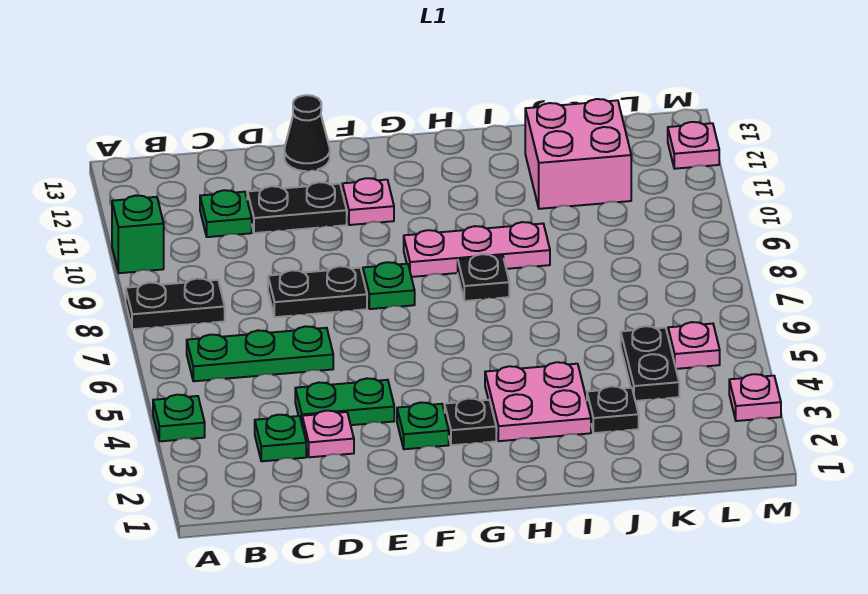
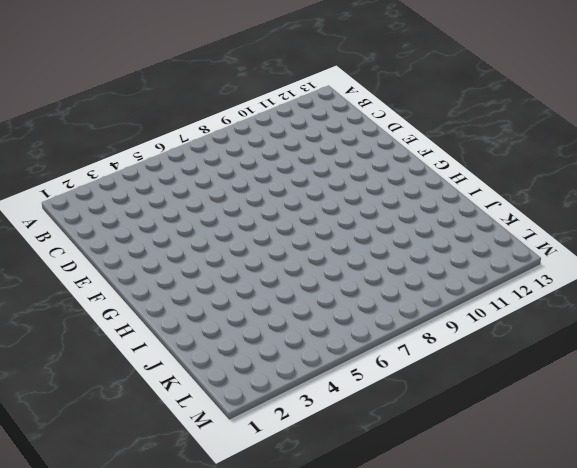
none -> green plate A4 level 1
none -> black plate A8:B8 level 1
none -> green brick A10 level 1

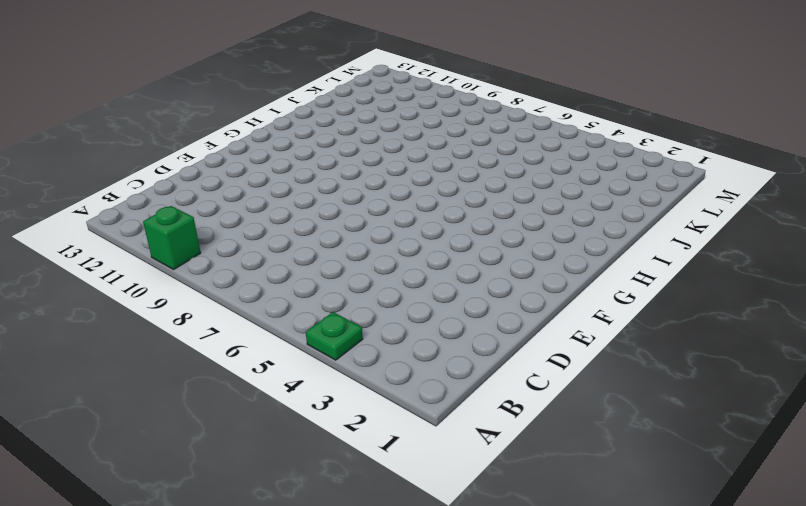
none -> black plate A8:B8 level 1
none -> green plate B6:D6 level 1
none -> green plate C3 level 1

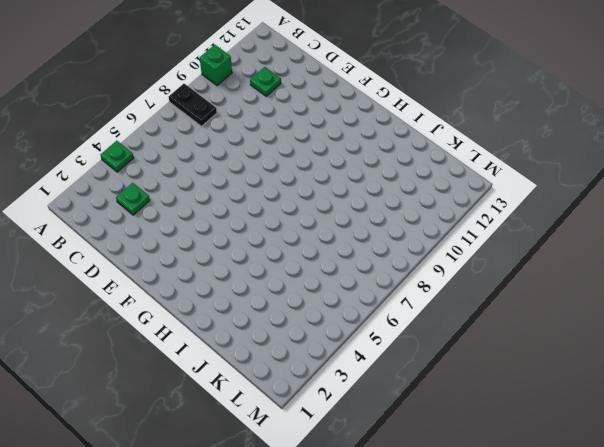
none -> green plate B6:D6 level 1
none -> pink plate D3 level 1
none -> green plate D4:E4 level 1

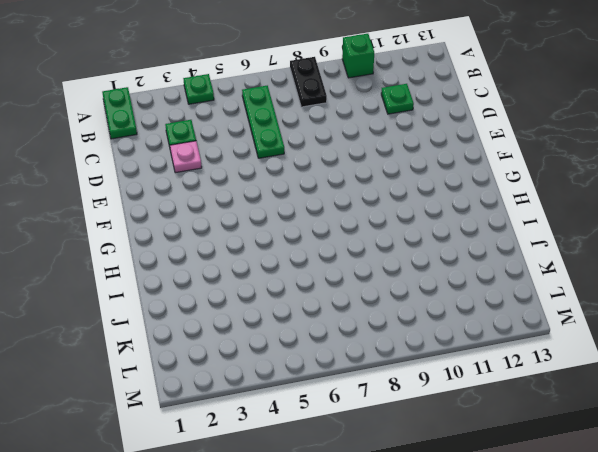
green plate A1:B1 level 1 -> green plate D4:E4 level 1
none -> black plate D8:E8 level 1
none -> black plate D11:E11 level 1
none -> black cone E13 level 1

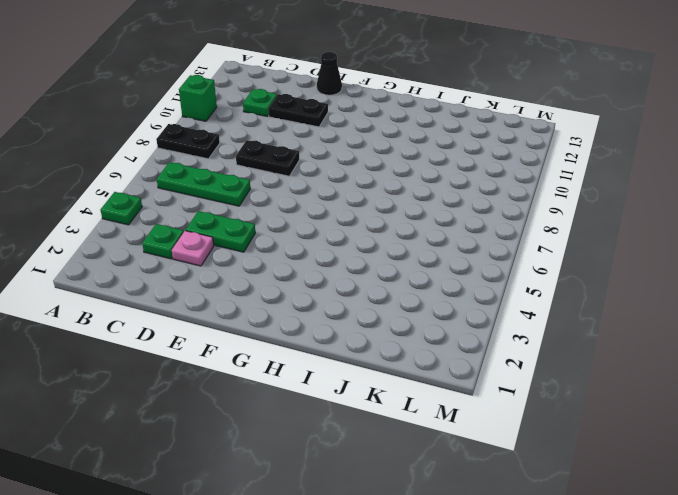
none -> green plate F3 level 1
none -> green plate F8 level 1
none -> pink plate F11 level 1

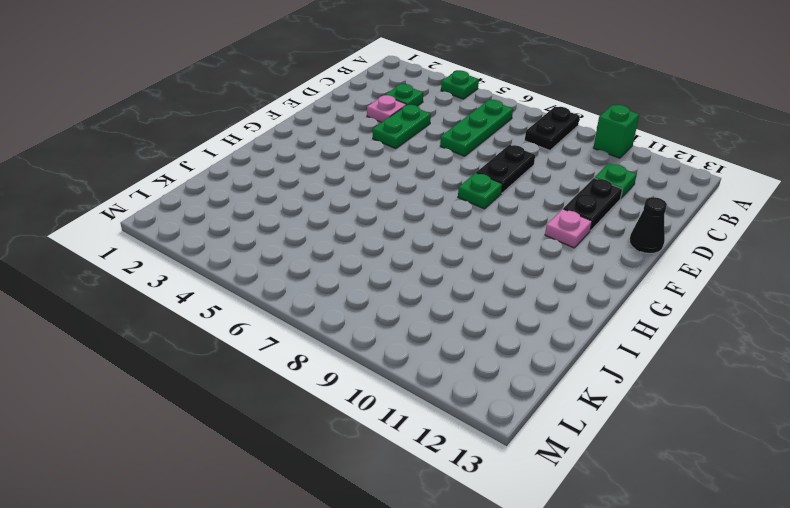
none -> green plate F3 level 1
none -> black plate G3 level 1
none -> pink plate G9:I9 level 1

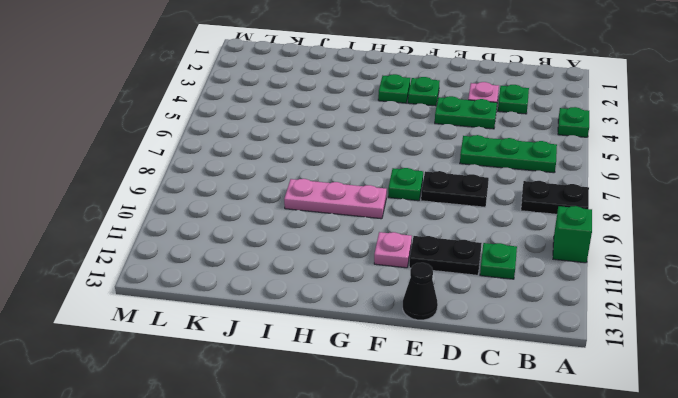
green plate G3 level 1 -> black plate G3 level 1
none -> pink plate H3:I4 level 1
none -> black plate H8 level 1
none -> black plate J3 level 1

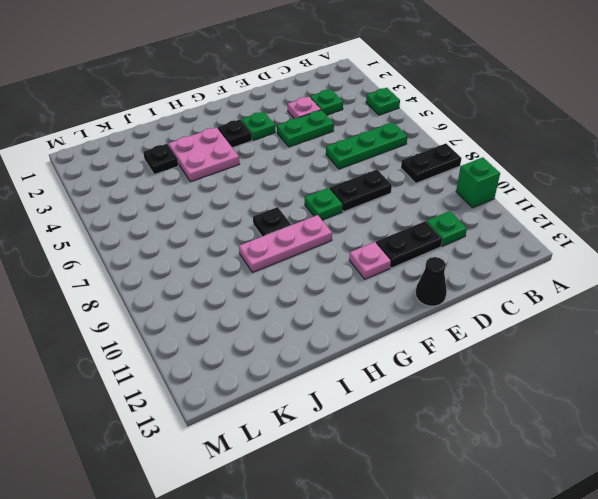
none -> pink brick J11:K12 level 1
none -> black plate K4:K5 level 1
none -> pink plate L5 level 1

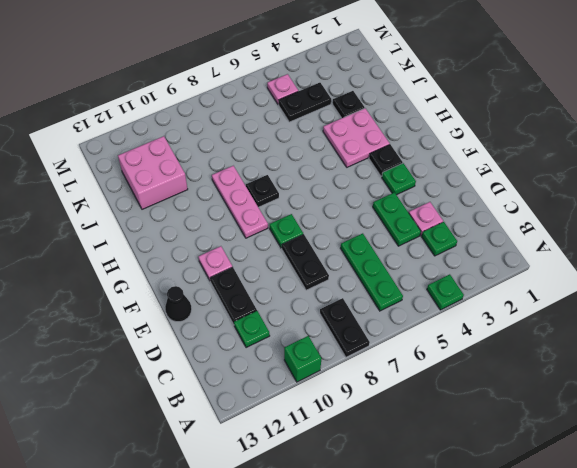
none -> pink plate M3 level 1
none -> pink plate M12 level 1

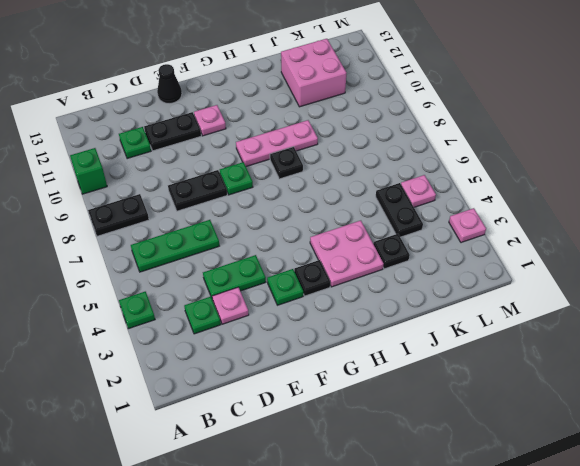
none -> pink plate M12 level 1

